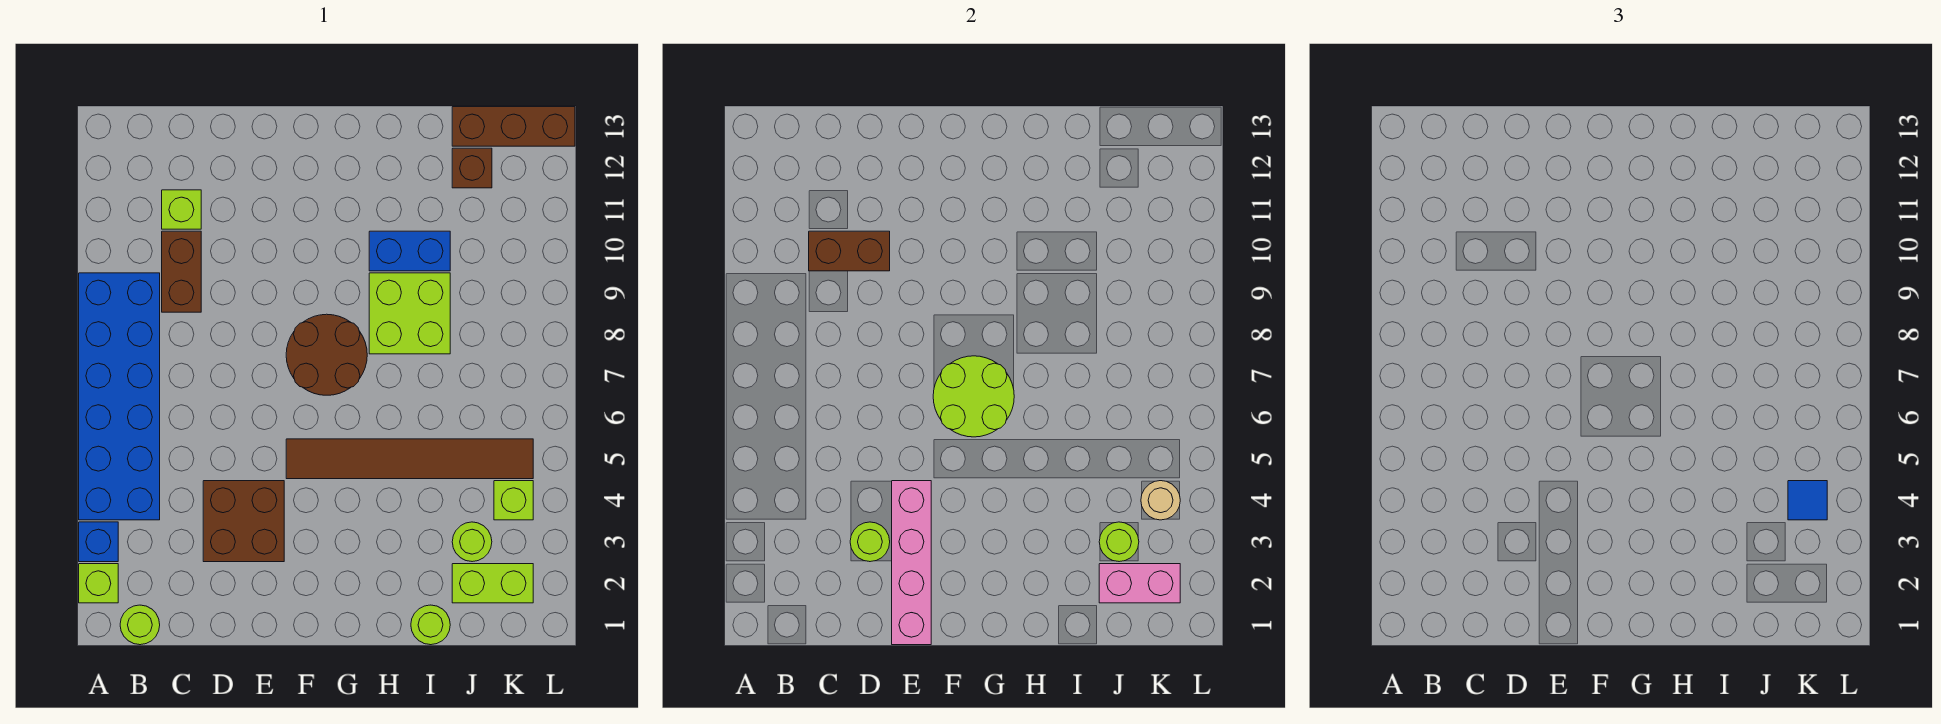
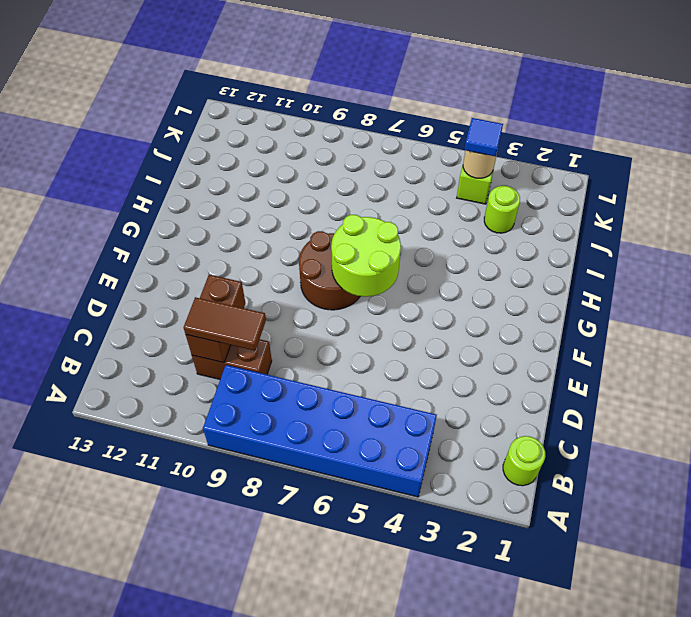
brown tile C9:C10 level 3 -> none
none -> lime brick A2 level 1
none -> blue brick A3 level 1
none -> lime brick C11 level 1

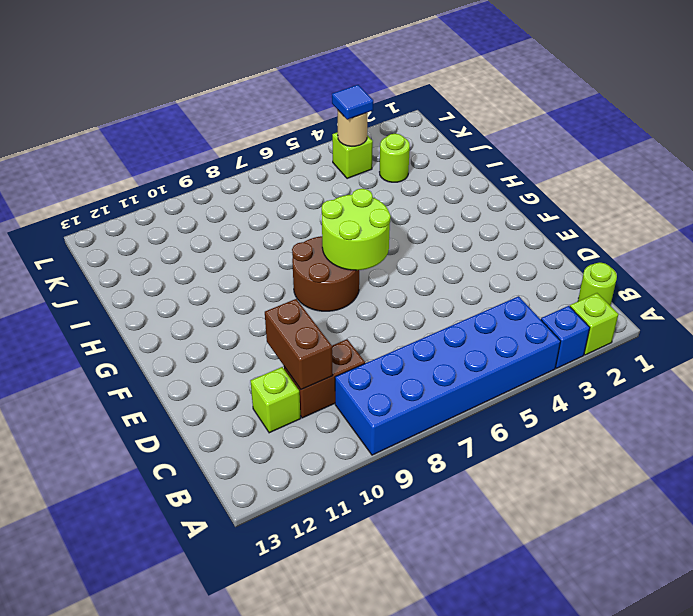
none -> brown brick D3:E4 level 1
none -> brown tile F5:K5 level 1
none -> lime brick H8:I9 level 1

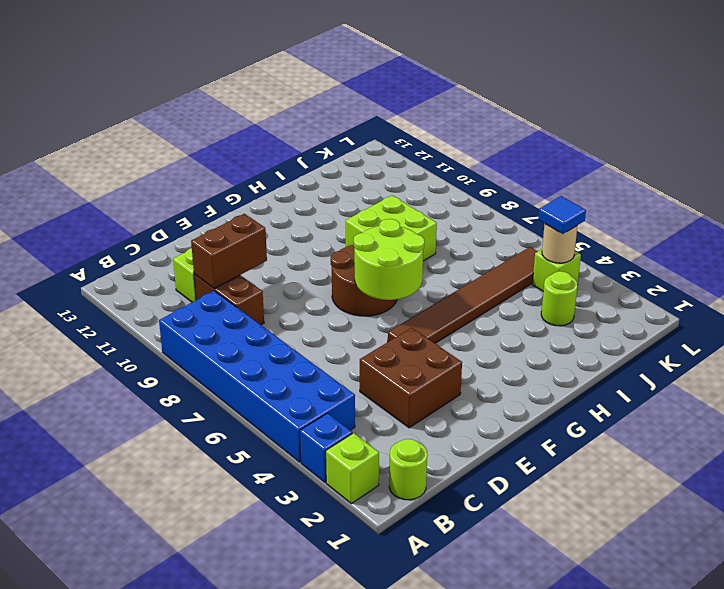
none -> blue brick H10:I10 level 1
none -> lime round brick I1 level 1
none -> lime brick J2:K2 level 1

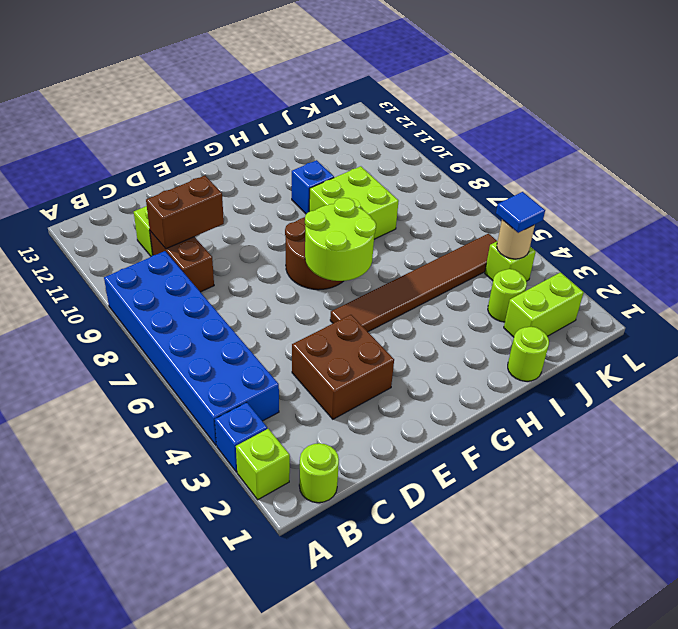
blue brick H10 level 1 -> blue brick H10:I10 level 1
none -> brown brick J12 level 1
none -> brown brick J13:L13 level 1
none -> lime round brick D3 level 2

